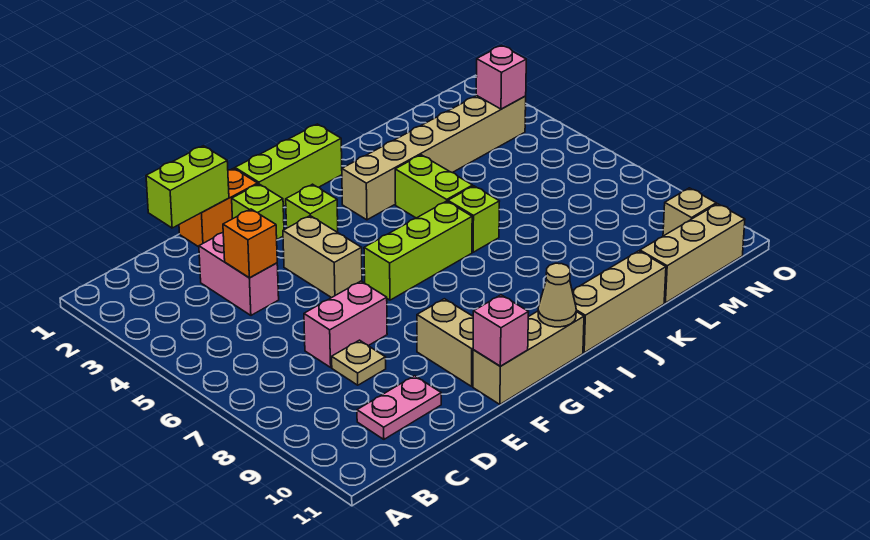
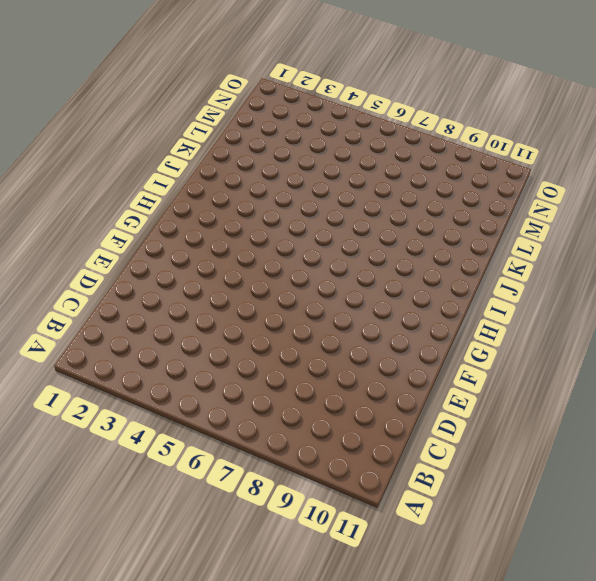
none -> pink plate C10:D10 level 1
none -> pink brick D3:D4 level 1
none -> pink brick D7:E7 level 1

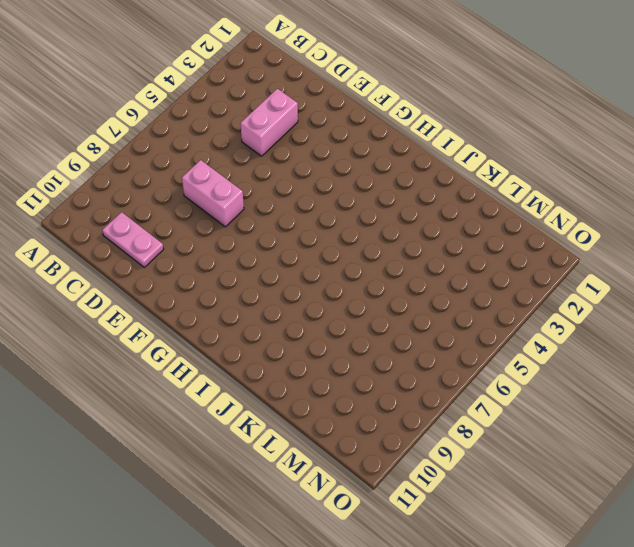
none -> tan plate D8 level 1
none -> orange brick E1:F1 level 1
none -> lime brick F2 level 1

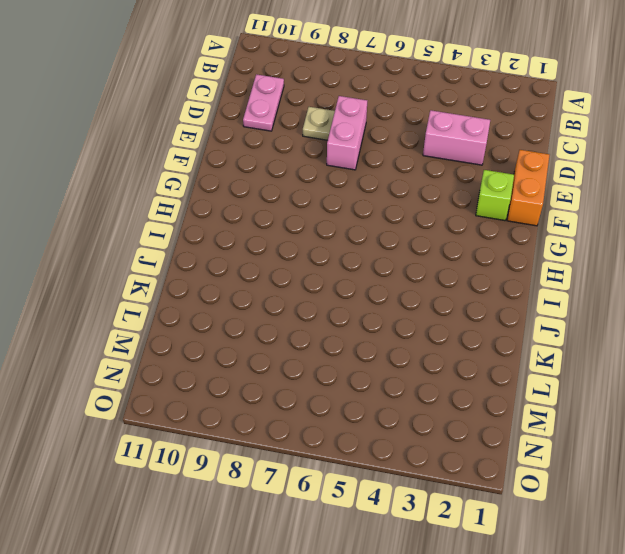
none -> tan brick F4:F5 level 1
none -> tan brick F9:F10 level 1
none -> tan brick F11:H11 level 1

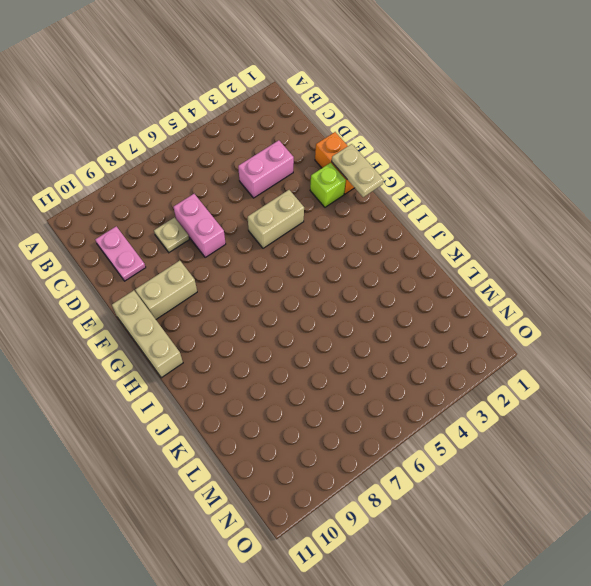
tan plate F1:G1 level 2 -> none
none -> lime brick G1:I1 level 1
none -> lime brick G3 level 1
none -> lime brick G6:I6 level 1

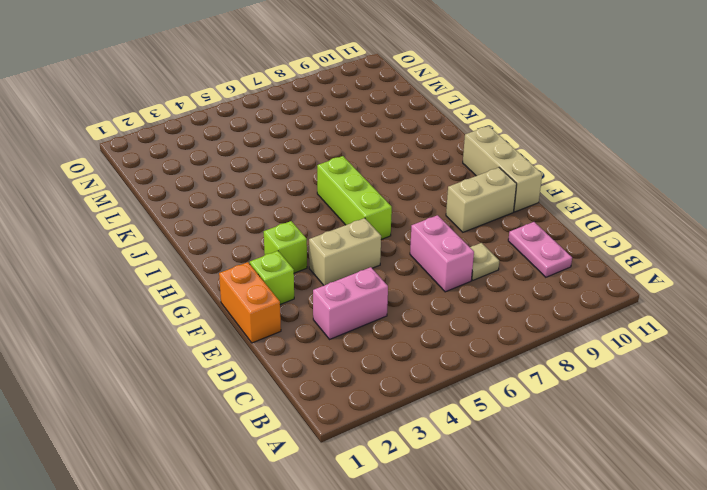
none -> lime brick G1:I1 level 1
none -> tan brick I3:N3 level 1
none -> tan brick I11:K11 level 1

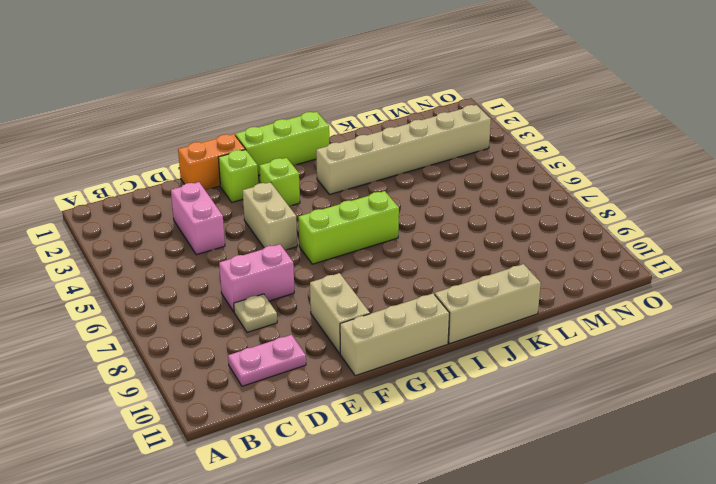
none -> lime brick J4:J5 level 1
none -> lime brick J6 level 1
none -> tan brick L11:N11 level 1

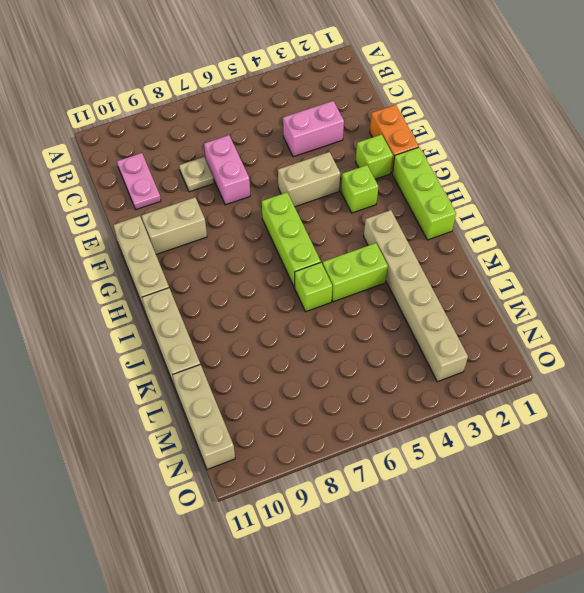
none -> tan brick N10 level 1
none -> lime brick D1:E1 level 2
none -> orange brick D4 level 2

